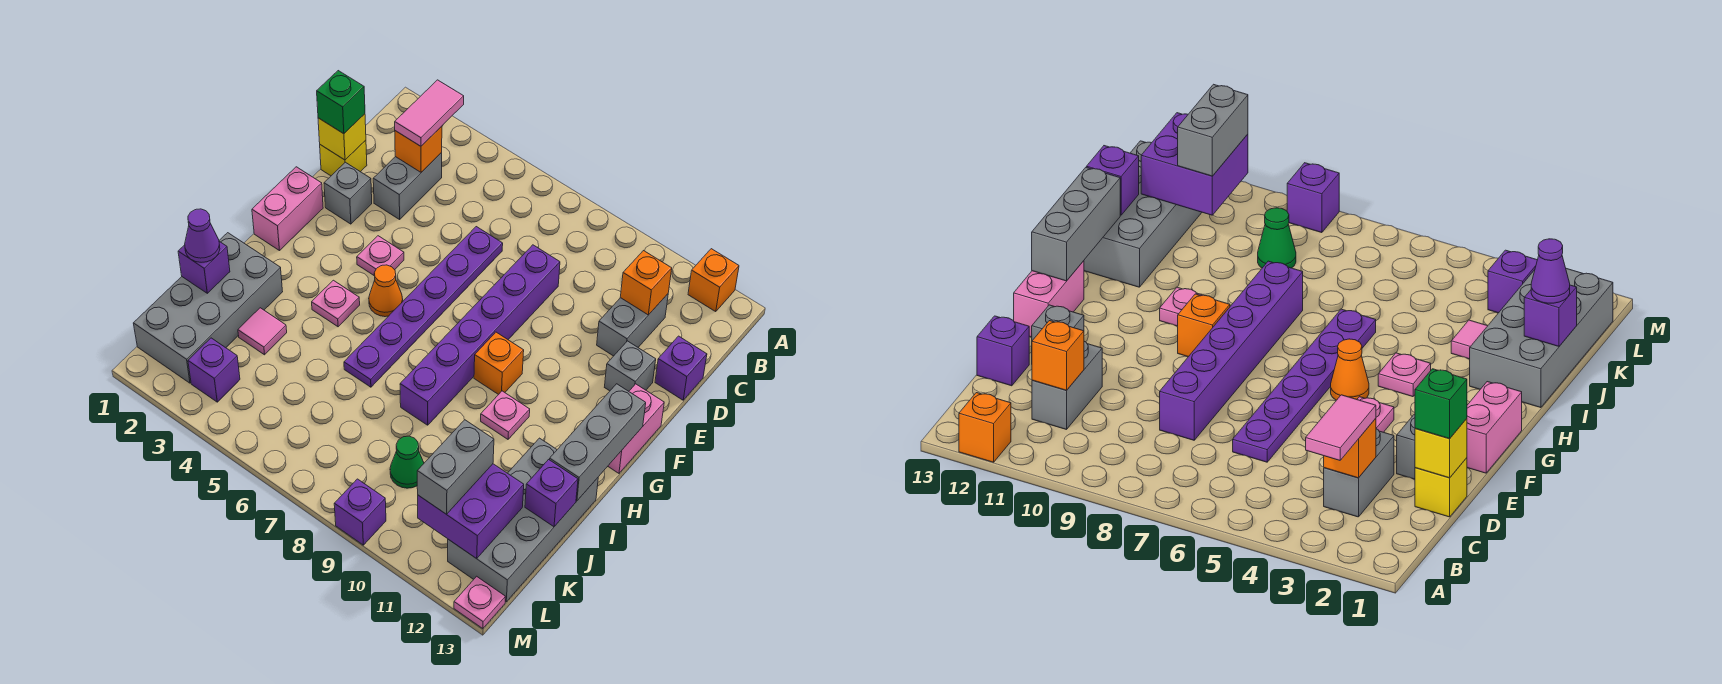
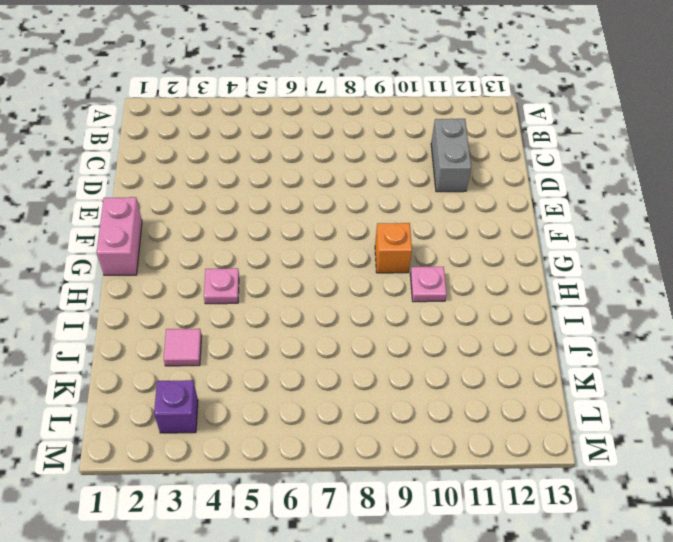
none -> orange brick A12 level 1
none -> grey brick C3:D3 level 1
none -> yellow brick D1 level 1
none -> purple plate D6:I6 level 1

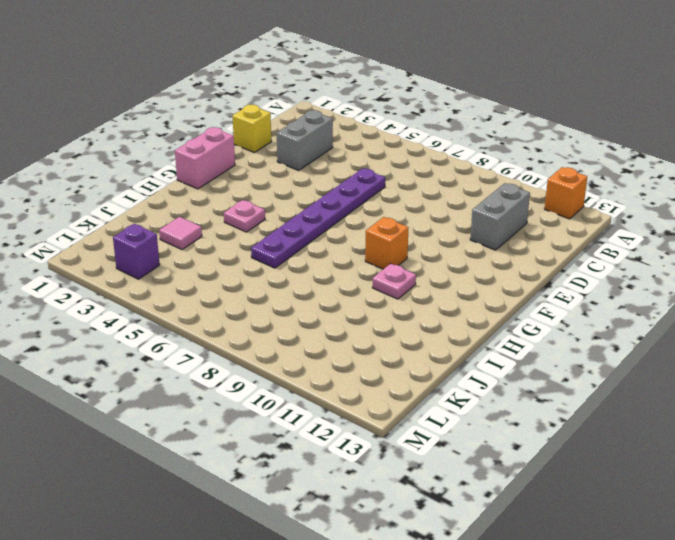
none -> purple brick D8:I8 level 1
none -> purple brick D13 level 1
none -> grey brick E2 level 1
none -> grey brick E12 level 1

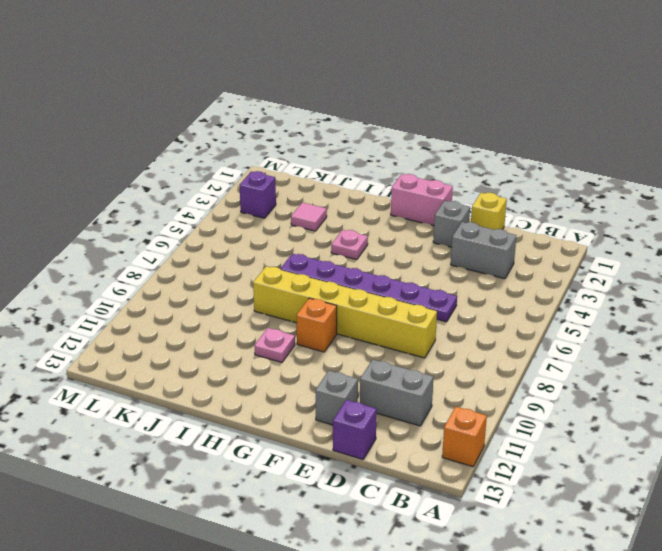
yellow brick D8:I8 level 1 -> purple brick D8:I8 level 1
none -> pink plate F4 level 1
none -> pink brick F13:G13 level 1
none -> orange cone G5 level 1
none -> grey brick I1:L2 level 1

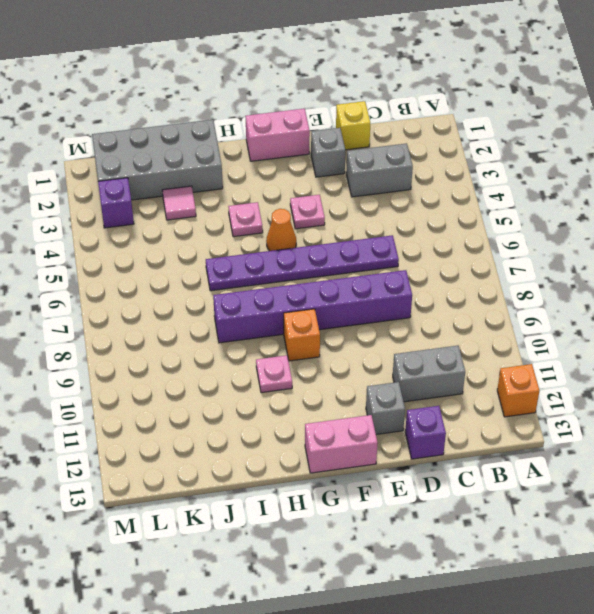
none -> grey brick I12:L13 level 1
none -> green cone K9 level 1
none -> purple brick M9 level 1
none -> pink plate M13 level 1

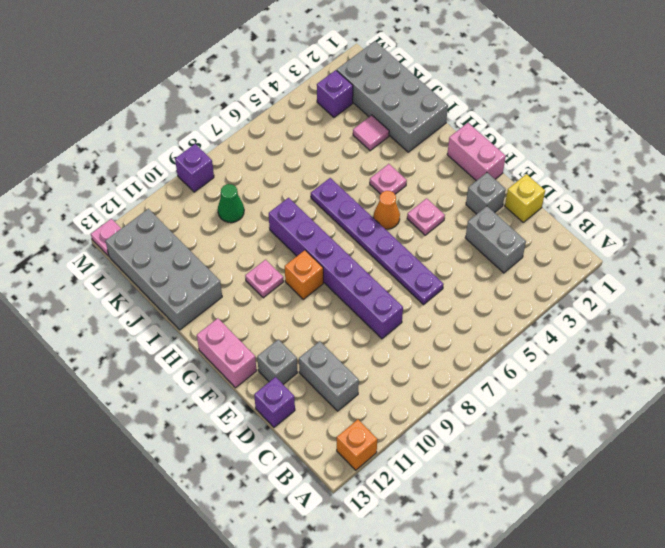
none -> orange brick C3 level 2
none -> orange brick C11 level 2
none -> yellow brick D1 level 2
none -> grey brick G13:I13 level 2

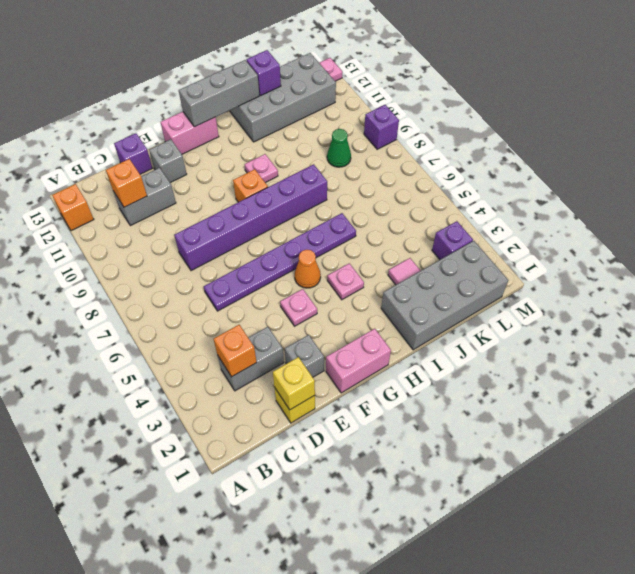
none -> purple brick J1 level 2
none -> purple brick K11:L12 level 2
none -> pink tile B3:C3 level 3
none -> green brick D1 level 3

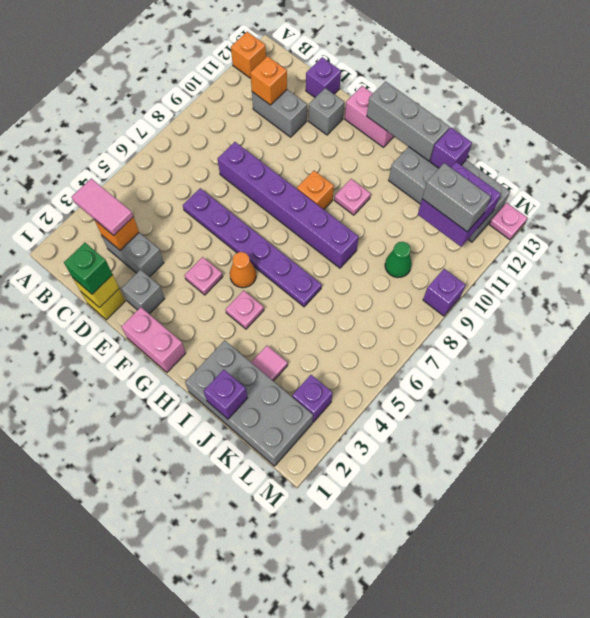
none -> purple cone J1 level 3

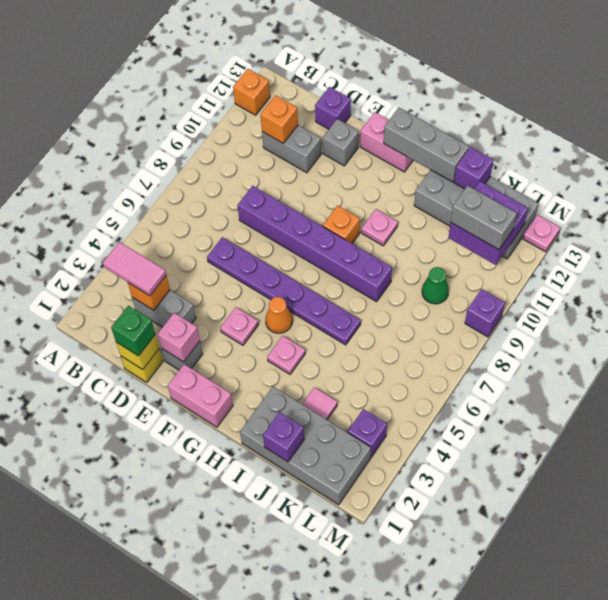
pink brick E2 level 2 -> none
none -> purple cone J1 level 3

